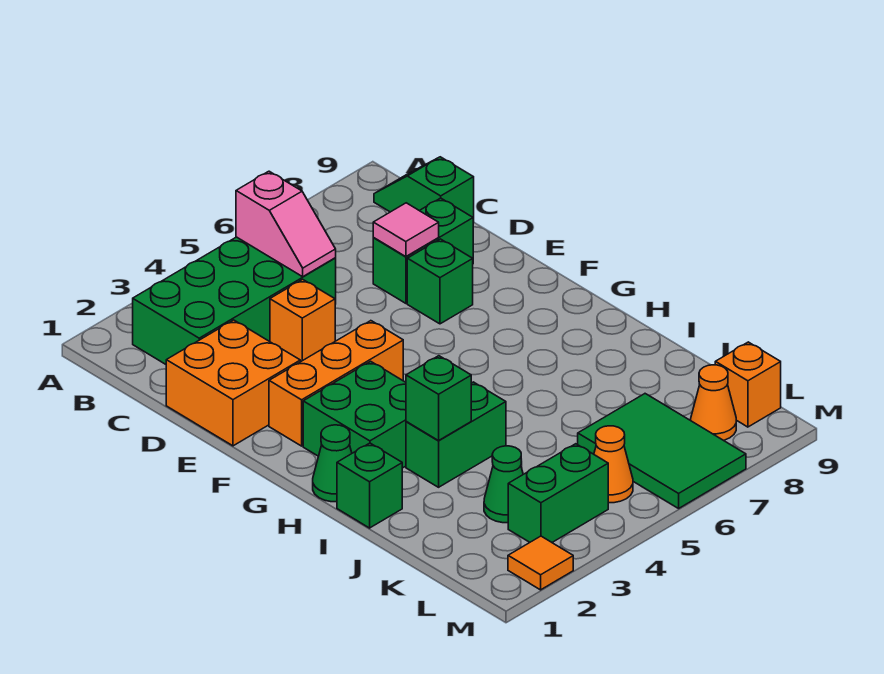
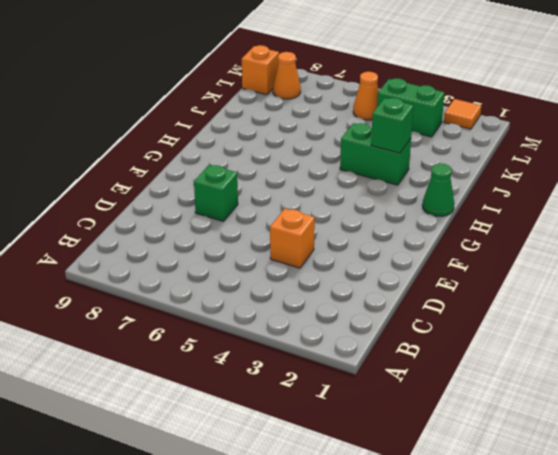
none -> green brick B2:C5 level 1
none -> green slope B9:C9 level 1 top C
none -> orange brick D1:E2 level 1

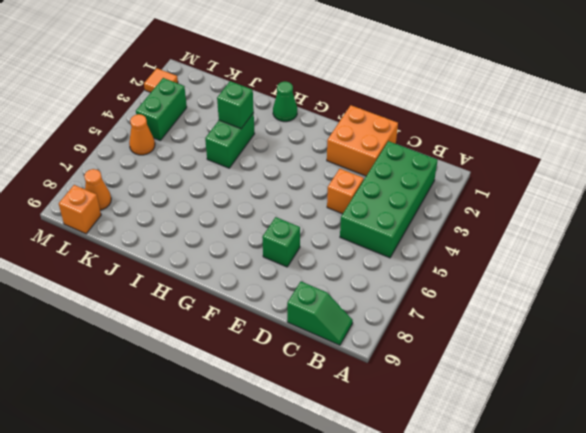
none -> green brick D7:D8 level 1
none -> orange brick F2:F4 level 1
none -> green brick G2:H3 level 1

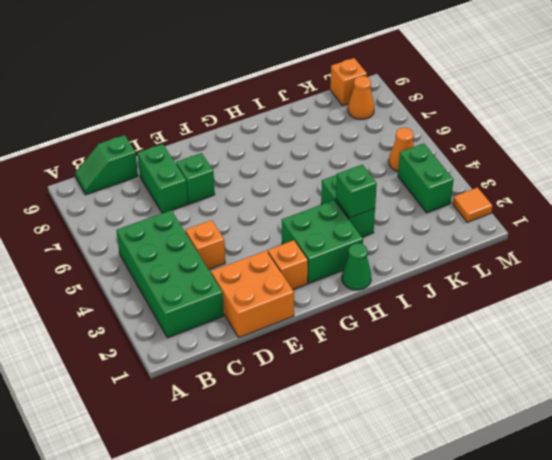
orange brick F2 level 1 -> orange brick F2:F4 level 1
none -> green brick I1 level 1
none -> green cone K3 level 1
none -> green tile K6:M7 level 1

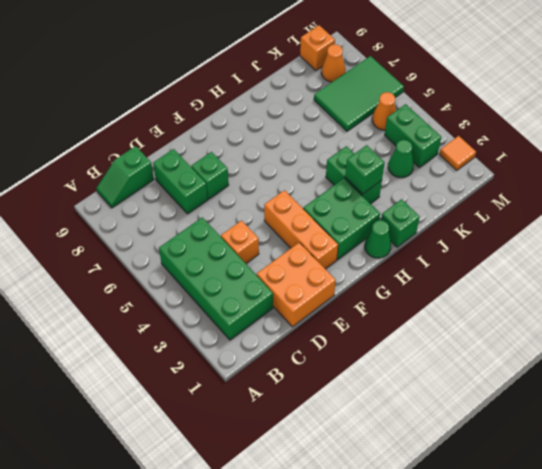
none -> pink slope B5:C5 level 2 top B
none -> pink tile D7 level 2

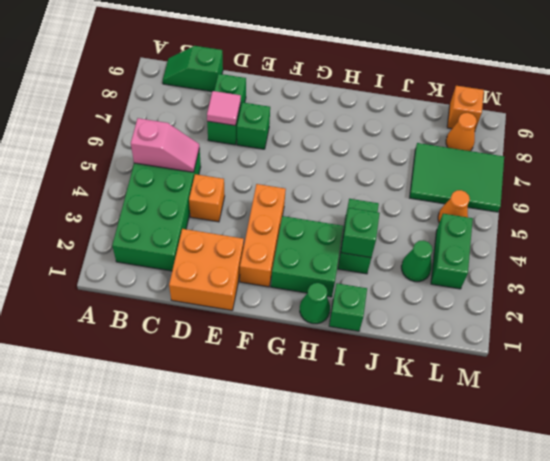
none -> orange tile M2 level 1

